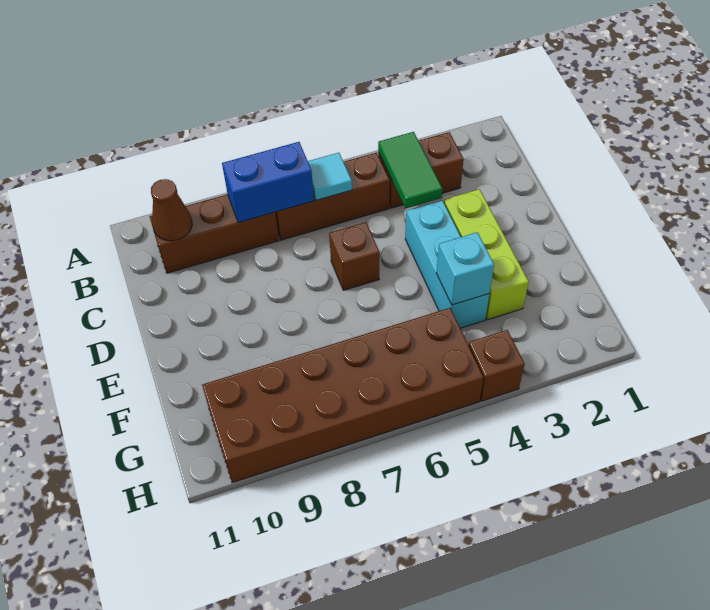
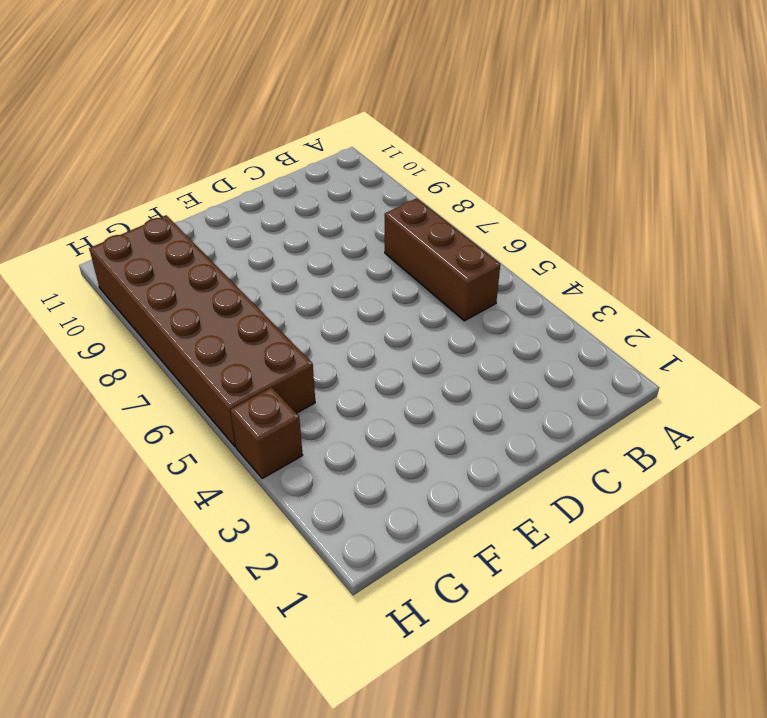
none -> brown brick B3:B4 level 1
none -> brown brick B8:B10 level 1
none -> lime brick D3:F3 level 1

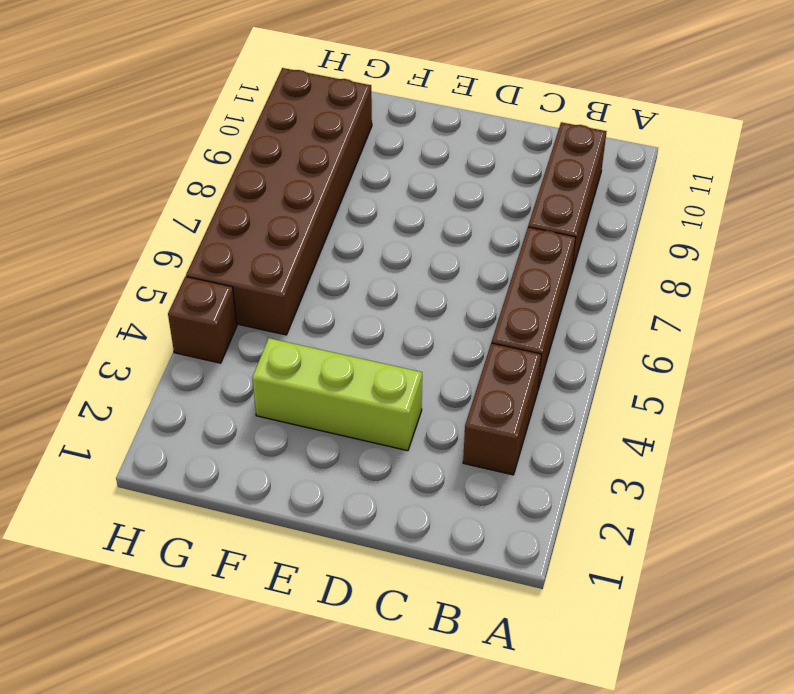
none -> cyan brick D4:F4 level 1
none -> brown brick D6 level 1
none -> green tile B4:C4 level 2

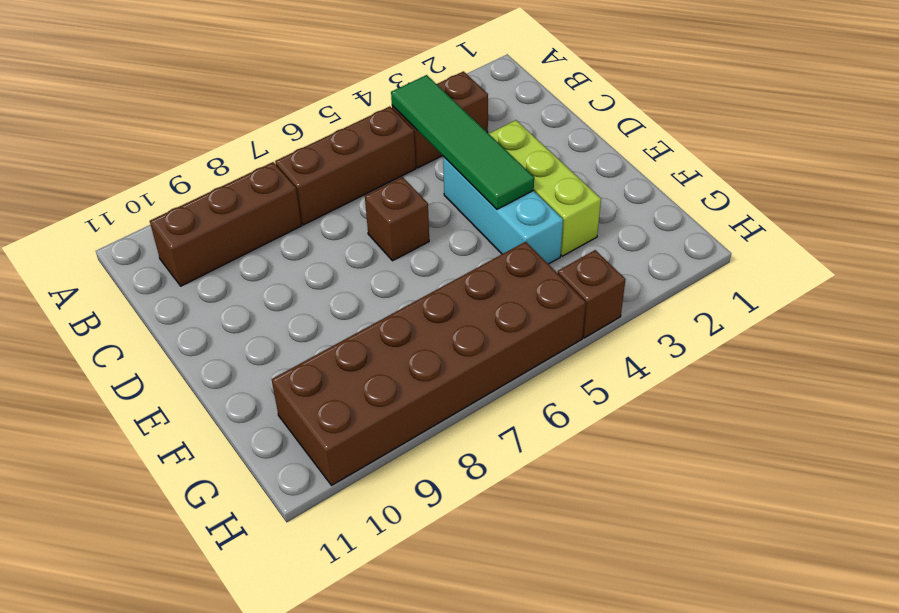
green tile B4:E4 level 2 -> green tile B4:C4 level 2
none -> cyan tile B6 level 2
none -> blue brick B7:B8 level 2
none -> brown cone B10 level 2

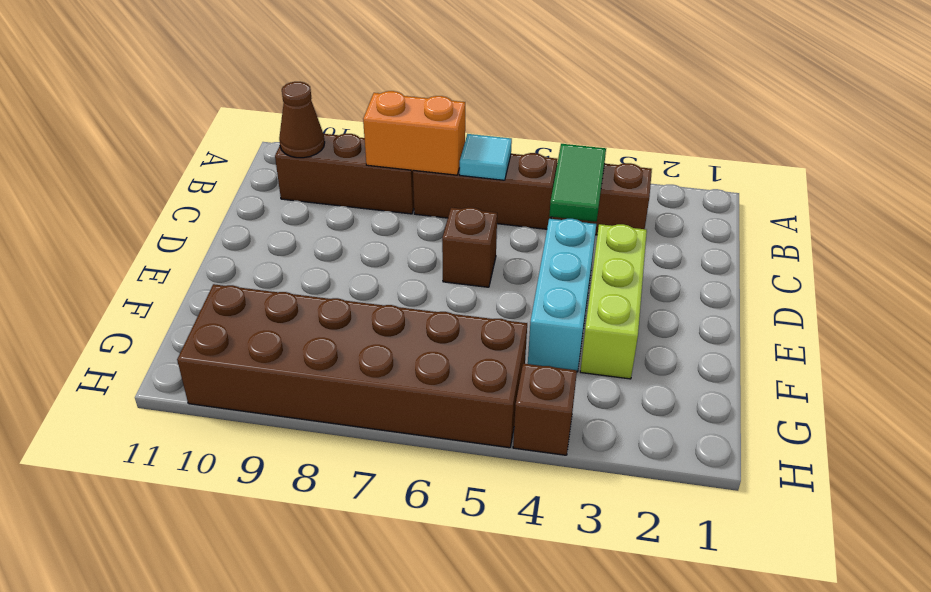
orange brick B7:B8 level 2 -> blue brick B7:B8 level 2
none -> cyan brick F4 level 2

